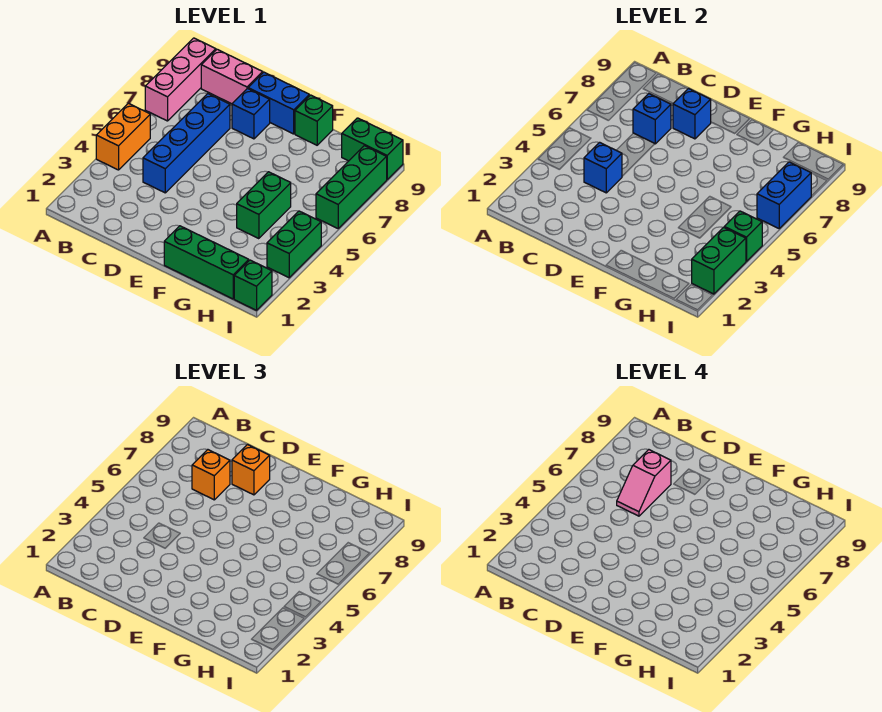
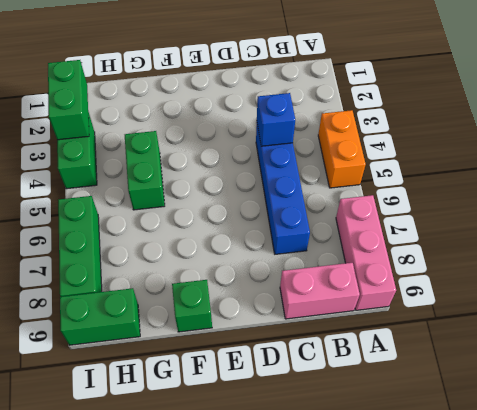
none -> blue brick D8 level 1
none -> blue brick D9:E9 level 1
none -> green brick F1:H1 level 1

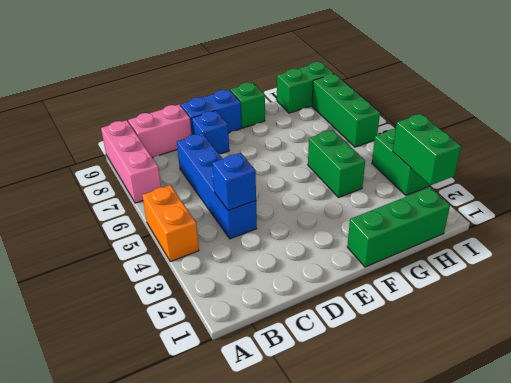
none -> green brick I1 level 1
none -> blue brick C7 level 2
none -> blue brick D8 level 2

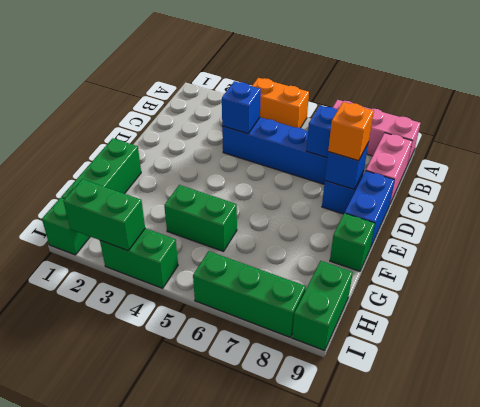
none -> green brick I4 level 2
none -> blue brick I6:I7 level 2
none -> orange brick C7 level 3

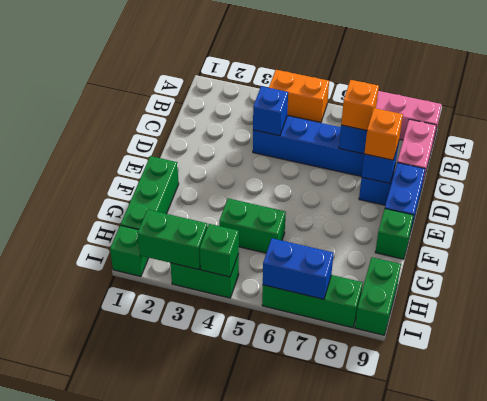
none -> pink slope C6:C7 level 4 top 7

